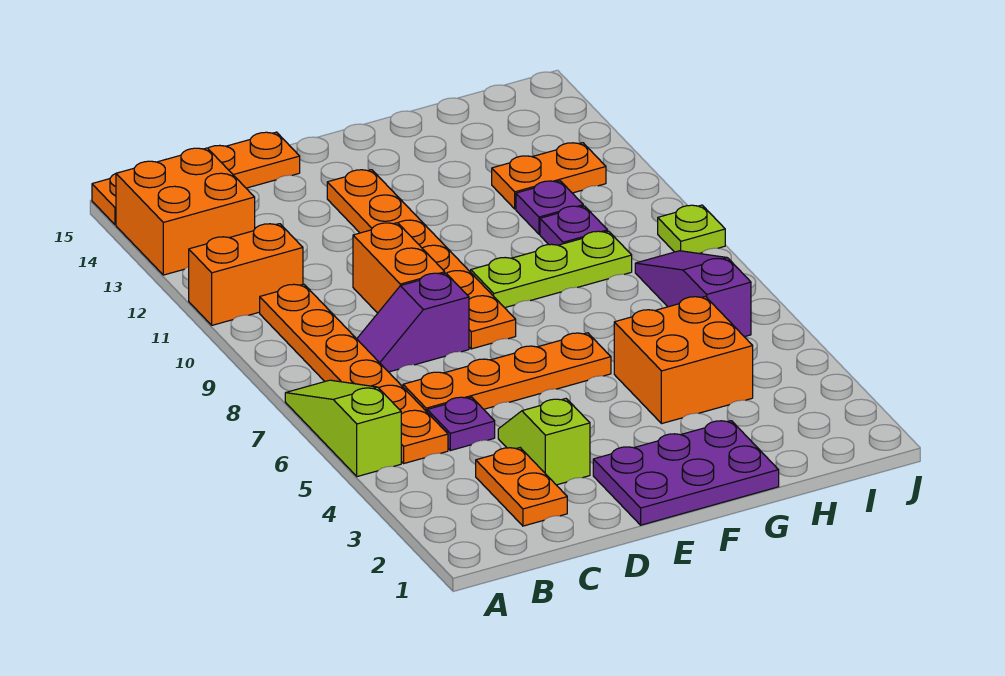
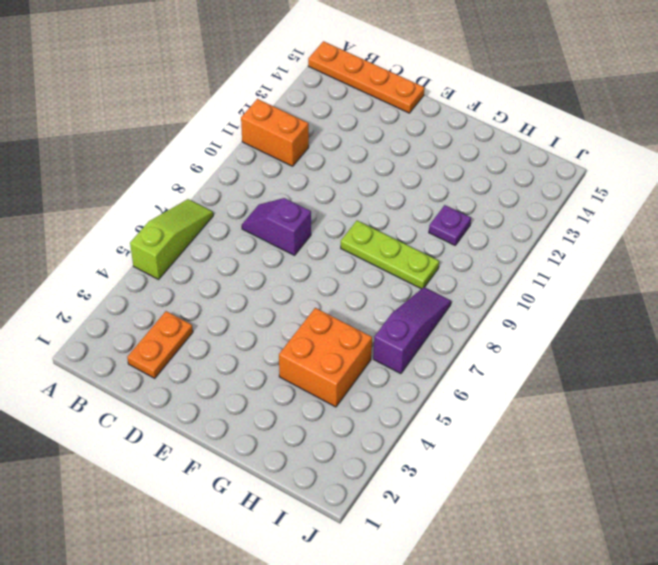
none -> orange brick A13:B14 level 1
none -> orange plate B5:B10 level 1
none -> purple plate C5 level 1

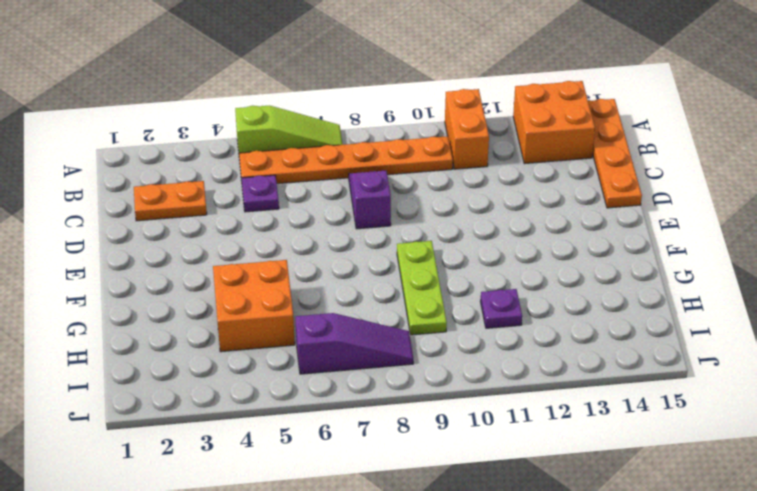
none -> orange plate C6:F6 level 1
none -> lime slope D3:D4 level 1 top 3
none -> orange brick D9:D10 level 1

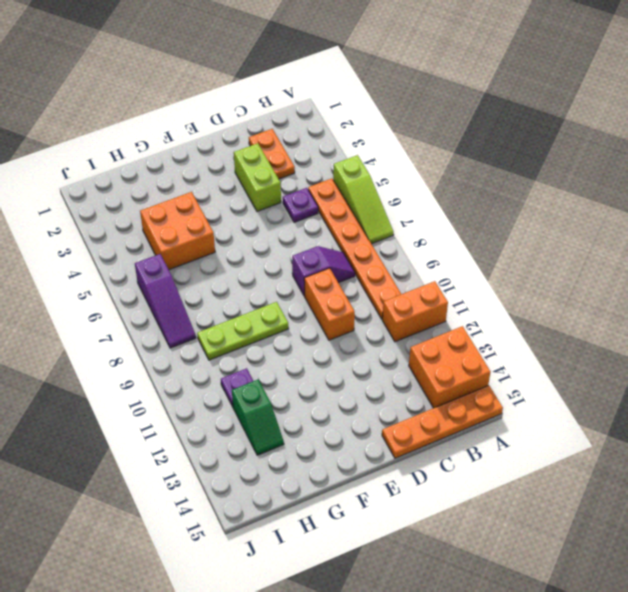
lime brick D3:D4 level 1 -> lime slope D3:D4 level 1 top 3
green slope H12:H13 level 1 top 12 -> orange plate H12:I12 level 1
none -> orange plate C6:F6 level 1
none -> purple plate E1:G2 level 1
none -> orange plate E8:E13 level 1

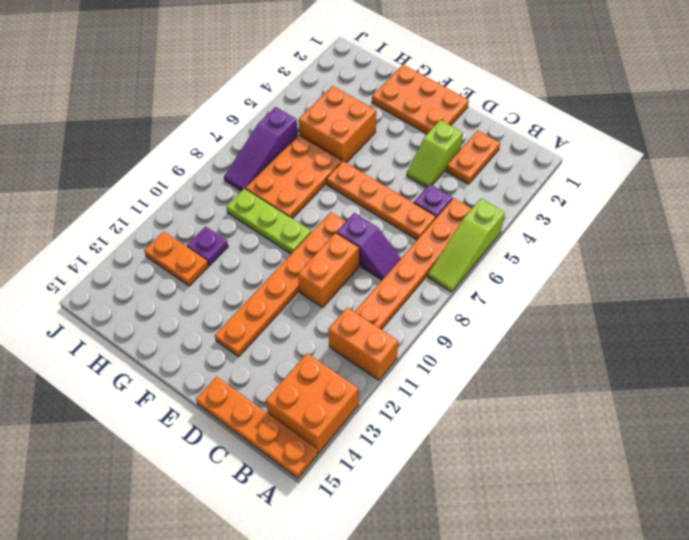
orange plate E1:G2 level 1 -> purple plate E1:G2 level 1
orange plate G6:H8 level 1 -> none
none -> purple plate H10 level 1
none -> lime plate J9 level 1

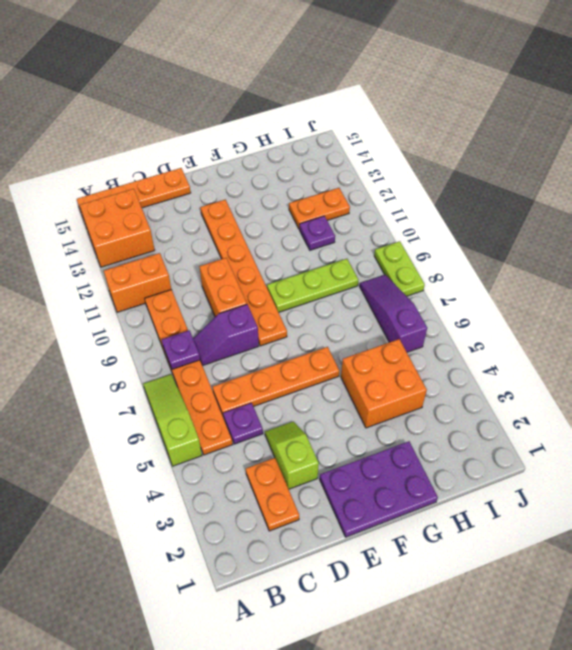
purple plate B8 level 2 -> purple plate H10 level 1
lime plate J8:J9 level 1 -> lime plate J9 level 1

